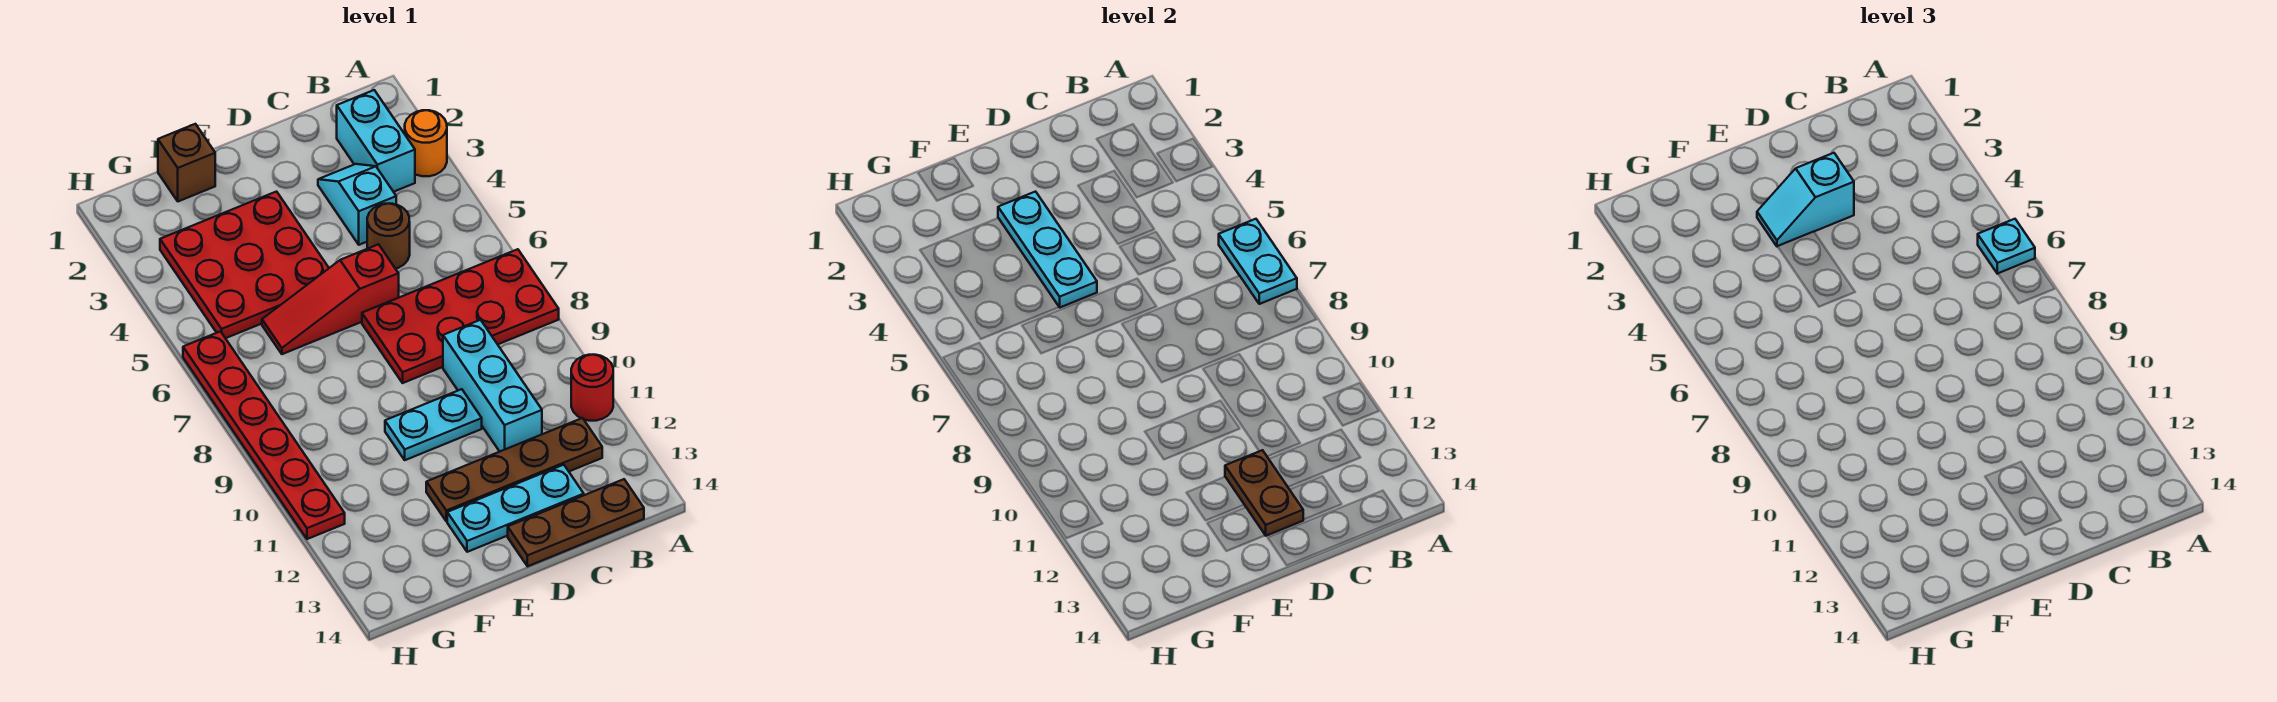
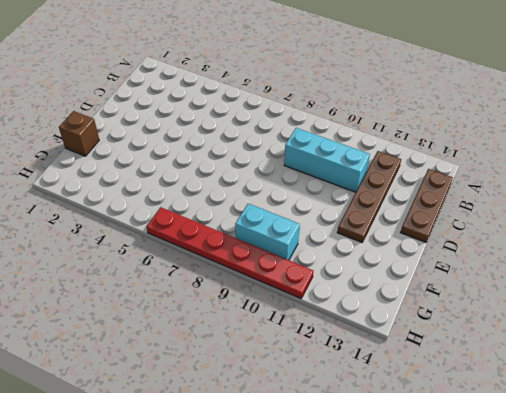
cyan brick G9:G10 level 1 -> cyan brick B2:B3 level 1
none -> orange round brick A3 level 1
none -> red plate A7:D8 level 1
none -> red round brick A11 level 1

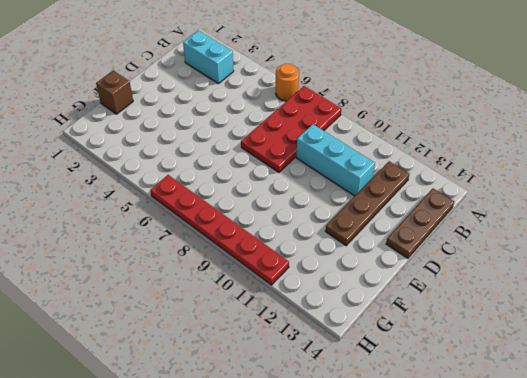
orange round brick A6 level 1 -> orange round brick A3 level 1
none -> red round brick A11 level 1
none -> cyan slope C3:C4 level 1 top 4
none -> brown round brick C5 level 1

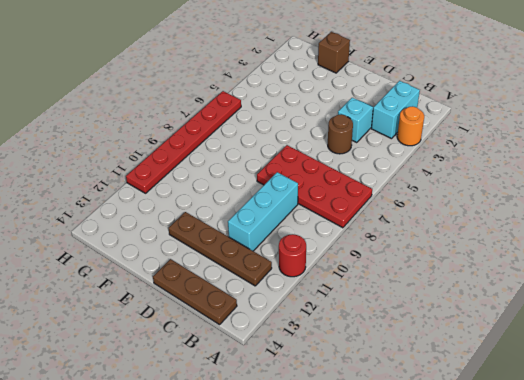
none -> cyan plate C13:E13 level 1
none -> red slope D6:F6 level 1 top D
none -> cyan plate D10:E10 level 1

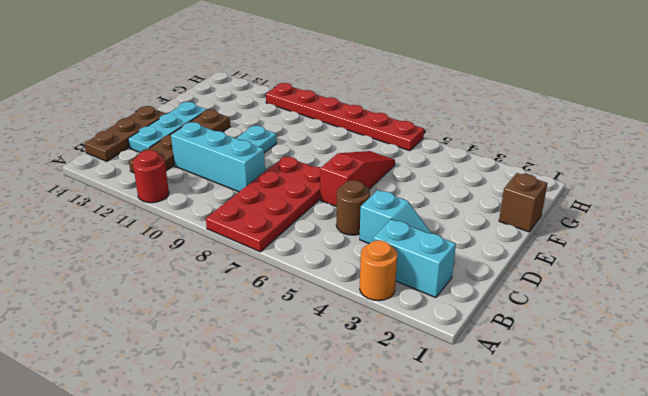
none -> red plate E3:G5 level 1
none -> cyan plate A6:A7 level 2
none -> brown plate D12:D13 level 2

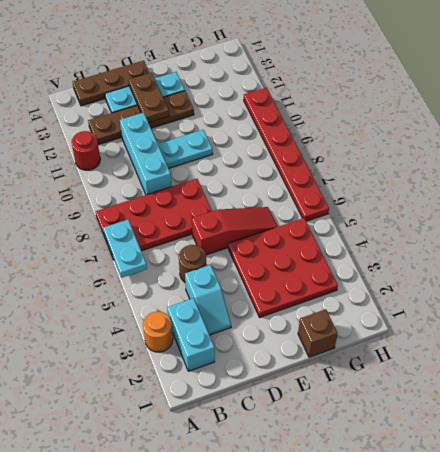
none -> cyan plate E3:E5 level 2
none -> cyan plate A6 level 3
none -> cyan slope D3:E3 level 3 top D

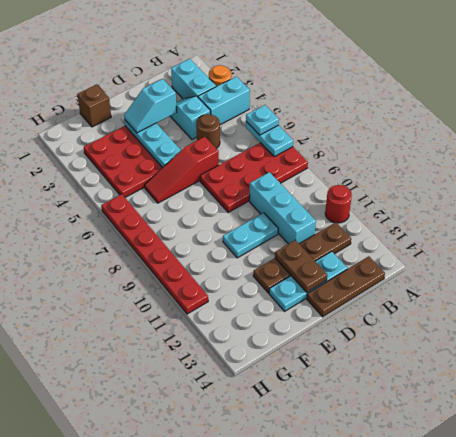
cyan brick A4:B4 level 1 -> none

